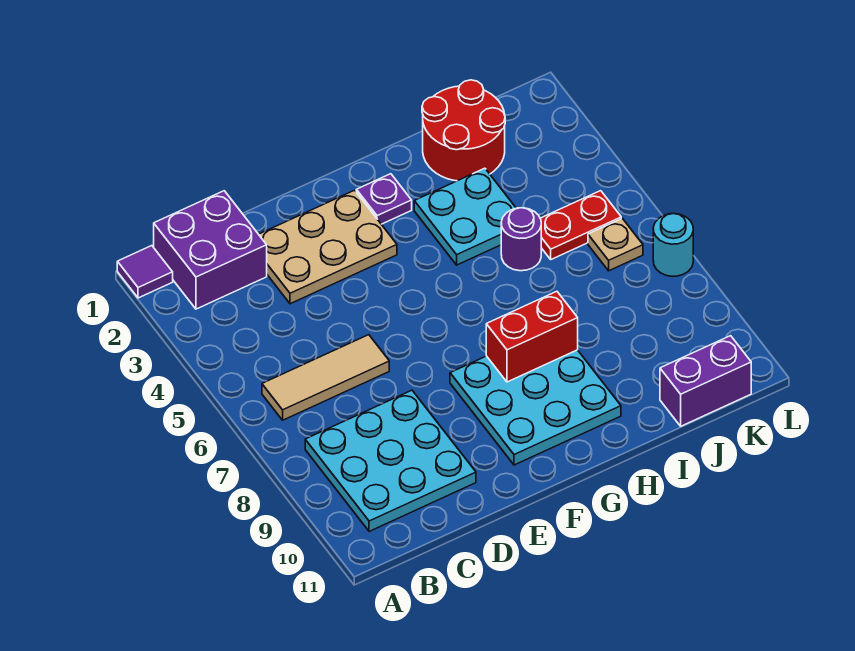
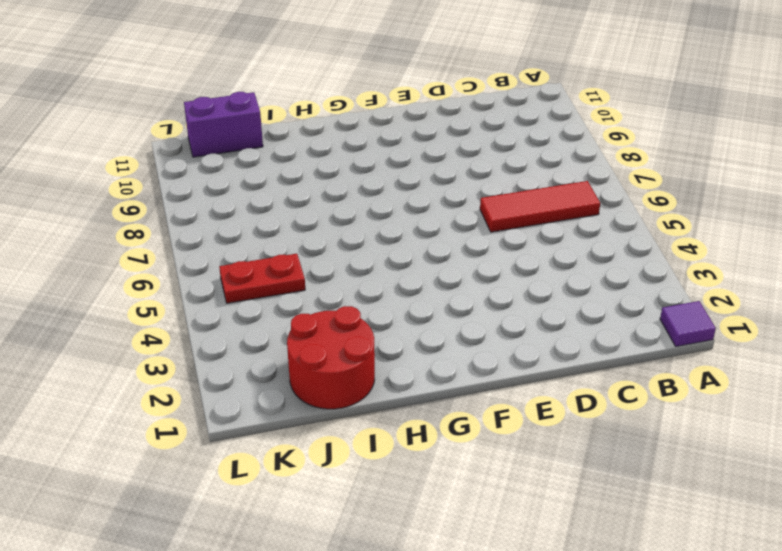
red tile B6:D6 level 1 -> tan tile B6:D6 level 1
none -> purple brick B1:C2 level 1
none -> cyan plate B8:D10 level 1
none -> tan plate D2:F3 level 1

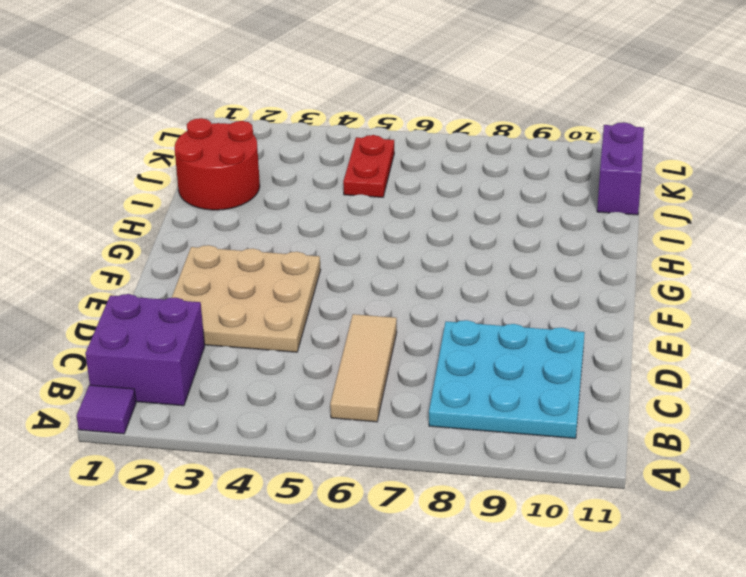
tan plate D2:F4 level 1 -> tan plate D2:F3 level 1
none -> cyan plate F8:H10 level 1
none -> purple plate G2 level 1
none -> cyan plate H3:I4 level 1

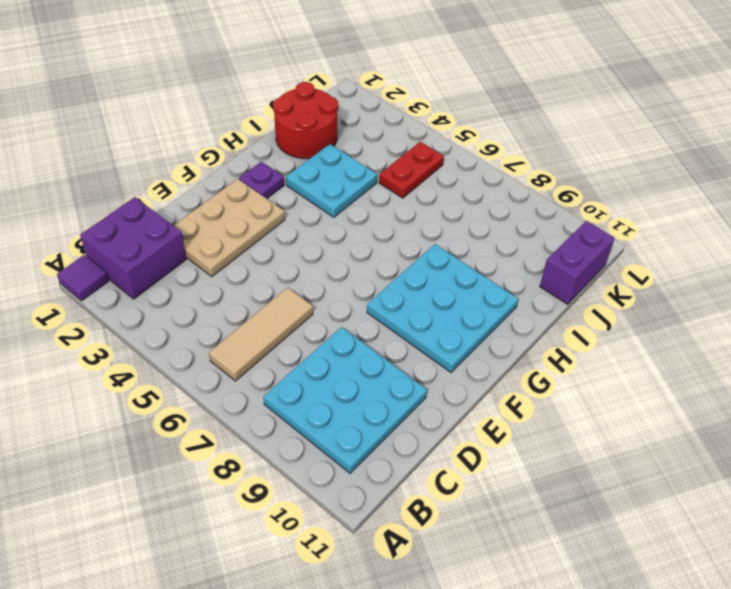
none -> purple round brick I5 level 1
none -> tan plate K6 level 1
none -> cyan round brick L7 level 1

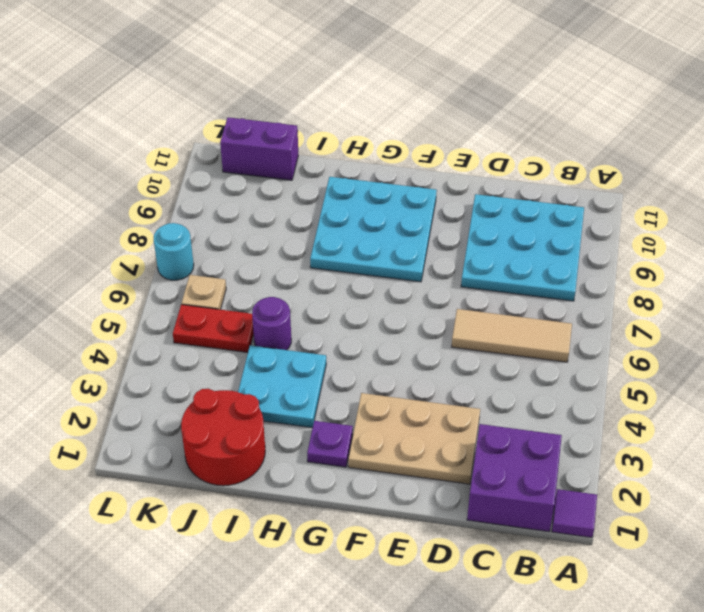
none -> red brick G8:H8 level 2

